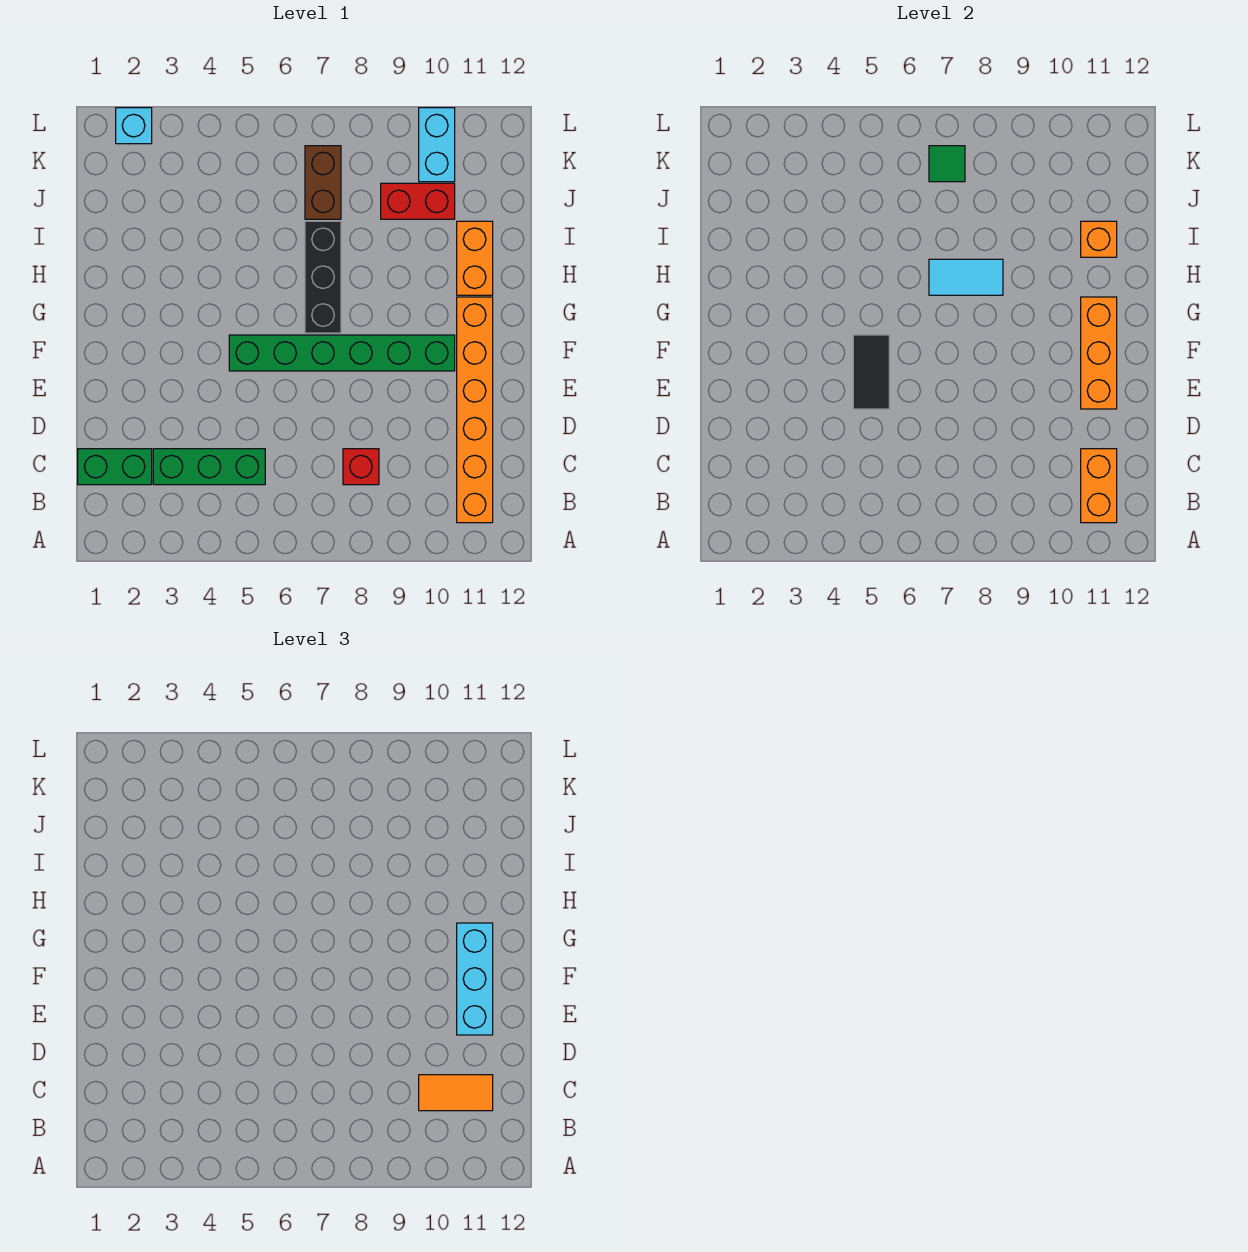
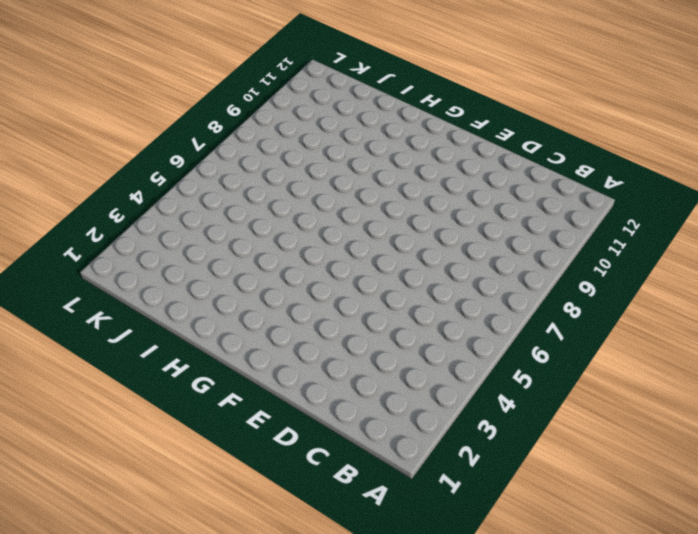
none -> orange brick B11:G11 level 1
none -> green brick C1:C2 level 1
none -> green brick C3:C5 level 1

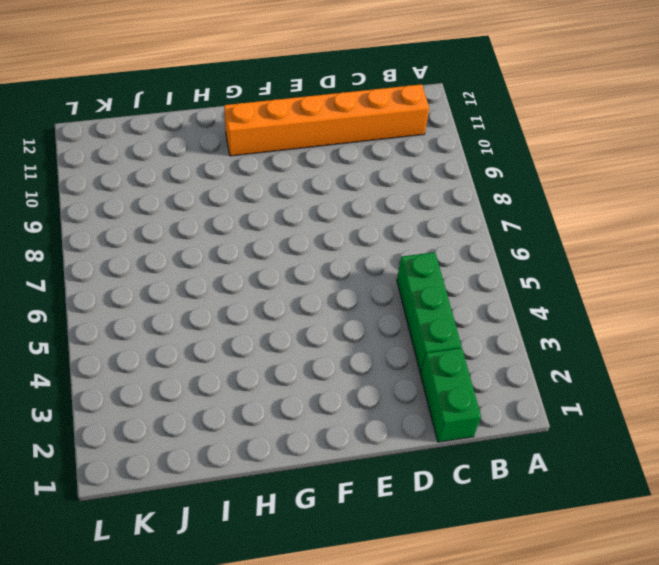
none -> red brick C8 level 1
none -> green brick F5:F10 level 1
none -> black brick G7:I7 level 1

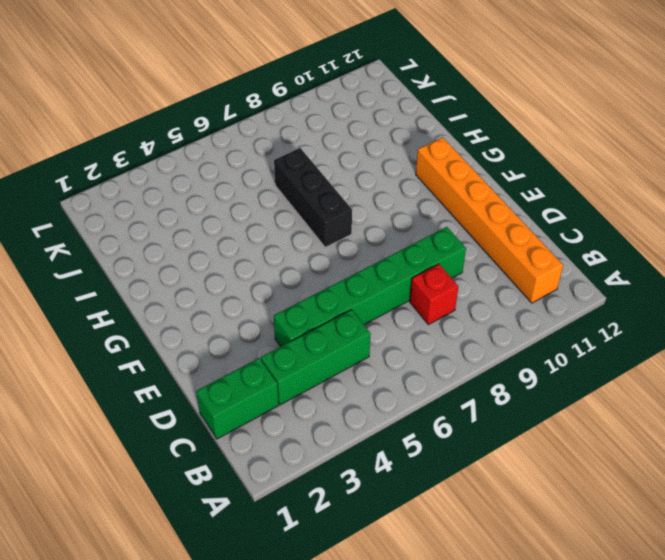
green brick D4:D9 level 1 -> green brick F5:F10 level 1
none -> orange brick H11:I11 level 1
none -> brown brick J7:K7 level 1
none -> red brick J9:J10 level 1

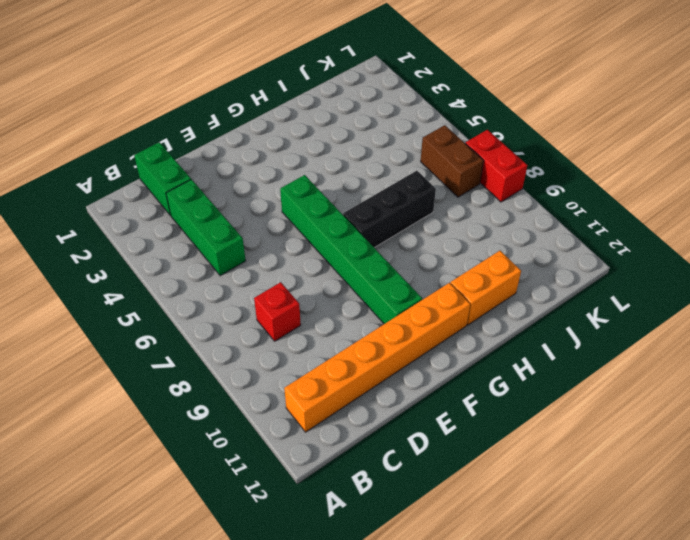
brown brick K6:K7 level 1 -> brown brick J7:K7 level 1
red brick L7:L8 level 1 -> red brick J9:J10 level 1
none -> cyan brick K10:L10 level 1
none -> cyan brick L2 level 1
none -> orange brick B11:C11 level 2

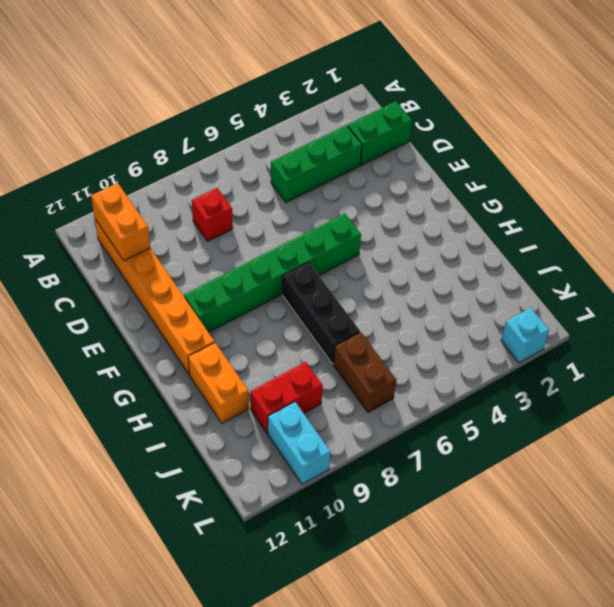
none -> black tile E5:F5 level 2
none -> orange brick E11:G11 level 2
none -> cyan tile H7:H8 level 2

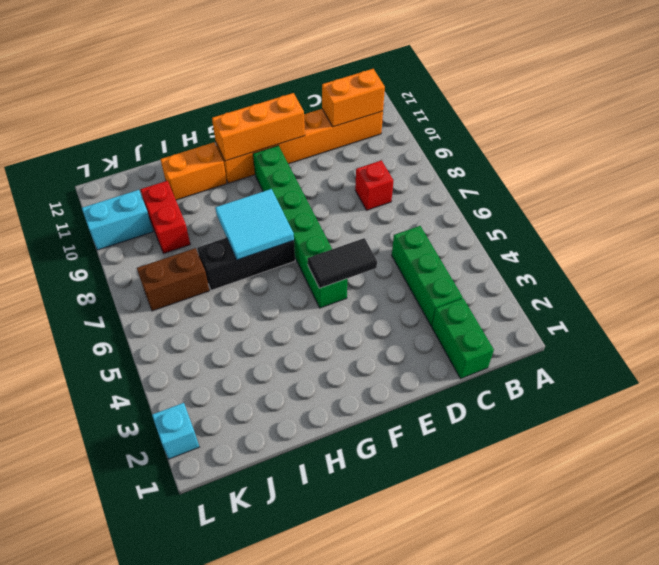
cyan tile G7:H8 level 2 -> cyan tile H7:H8 level 2
none -> orange brick I11 level 2
none -> green tile K7 level 2
none -> orange tile C10:C11 level 3

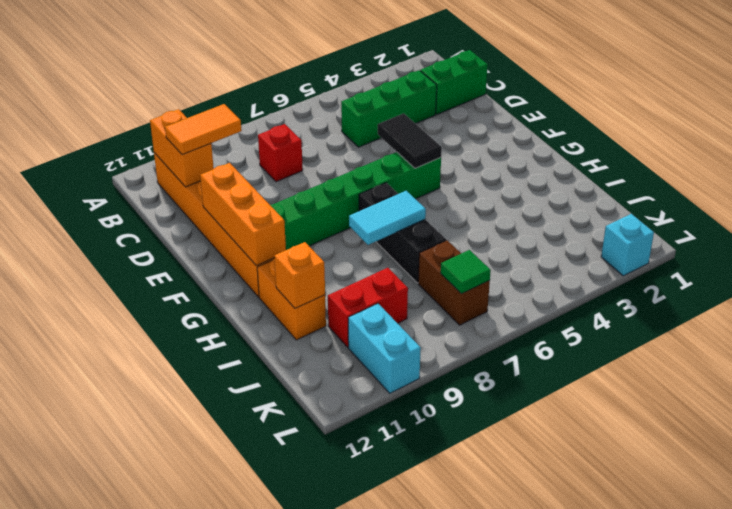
none -> cyan brick E11:G11 level 3

